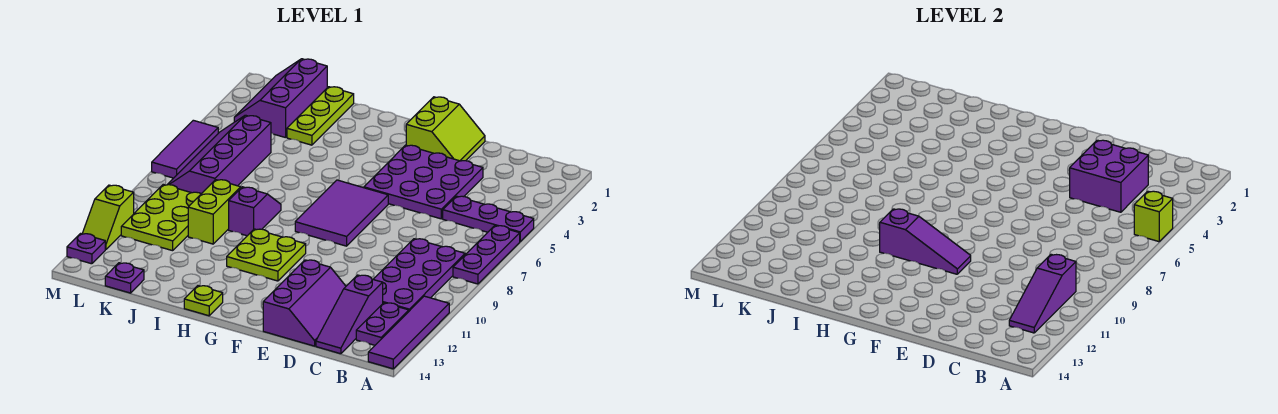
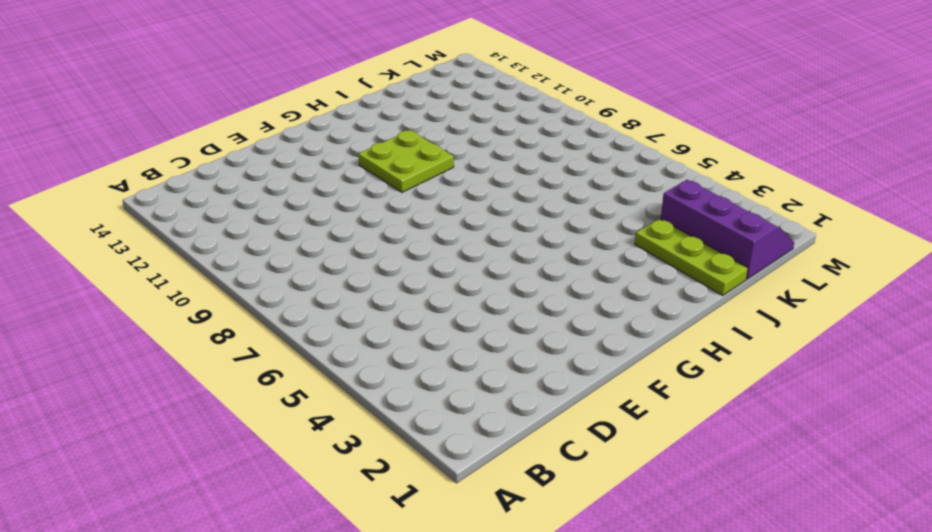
none -> purple plate A5:C5 level 1
none -> purple plate A6:A8 level 1
none -> purple tile A11:A14 level 1

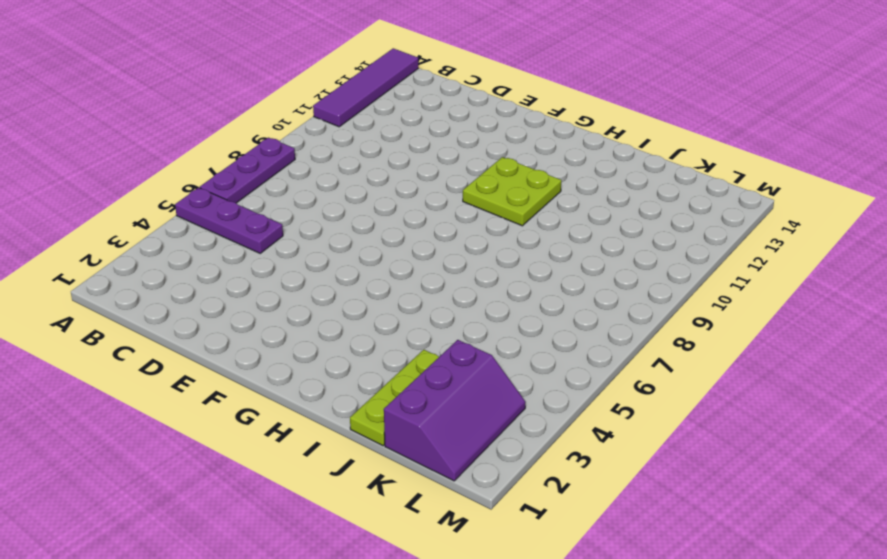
none -> purple plate B8:C11 level 1
none -> purple plate B12:B13 level 1
none -> purple slope C12:C14 level 1 top 12

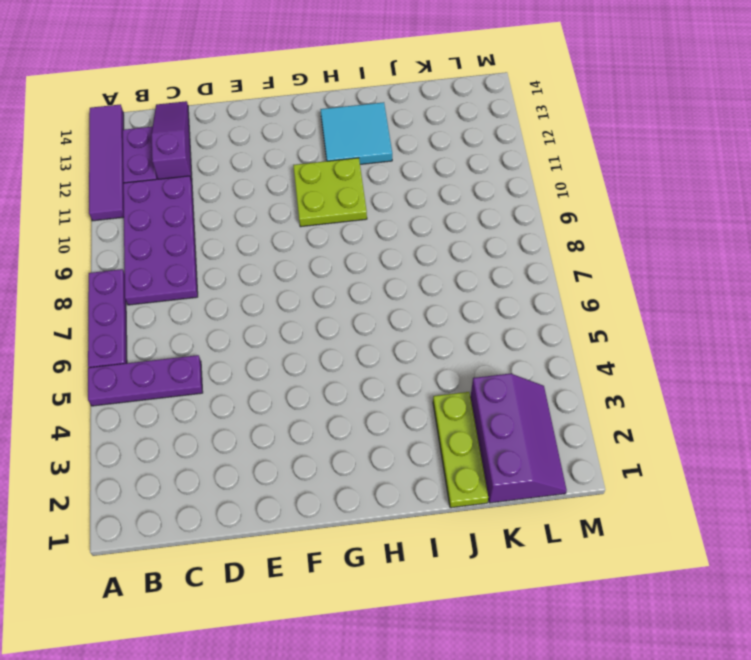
cyan tile H12:I13 level 1 -> none
none -> purple plate D3:F5 level 1
none -> purple slope D12:E14 level 1 top E
none -> lime slope E1:F2 level 1 top F

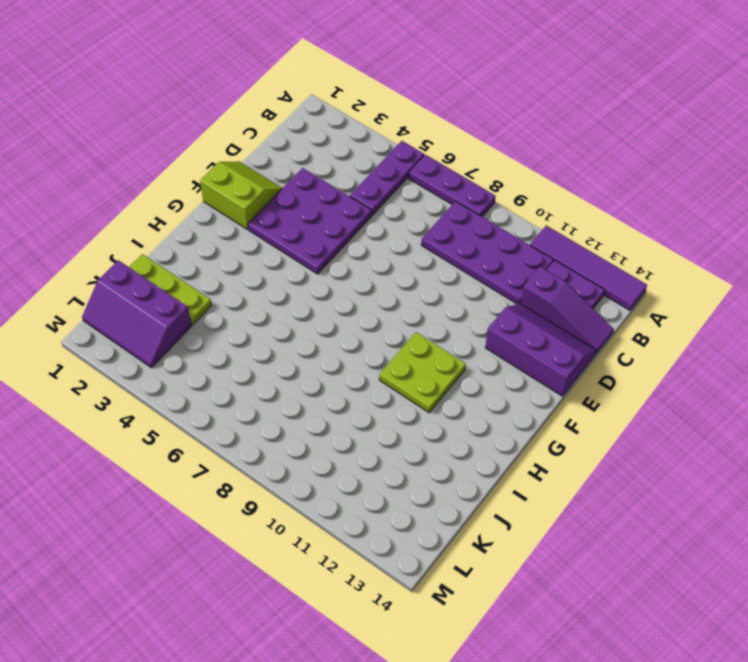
none -> purple tile F6:G8 level 1
none -> lime plate H14 level 1
none -> purple slope I8:I9 level 1 top 9

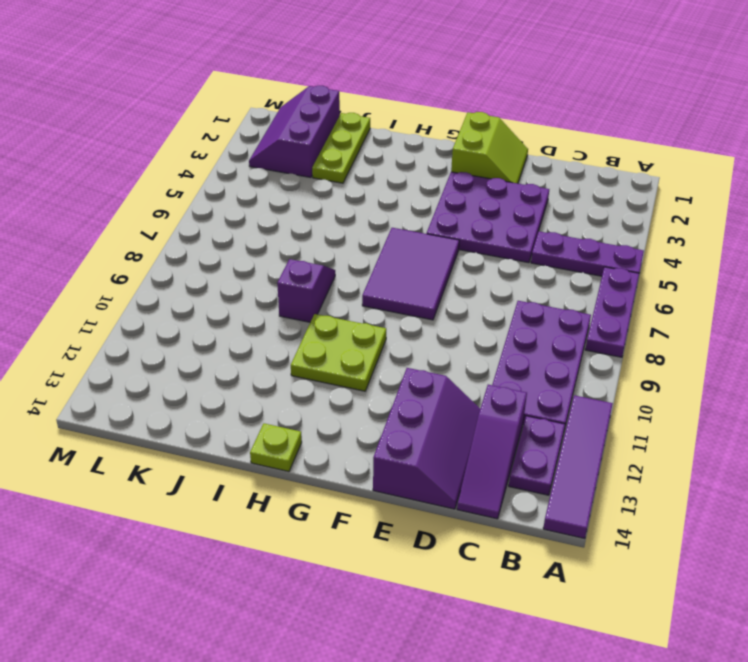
none -> lime brick J9:J10 level 1
none -> purple slope K5:L8 level 1 top K
none -> lime plate K9:L11 level 1

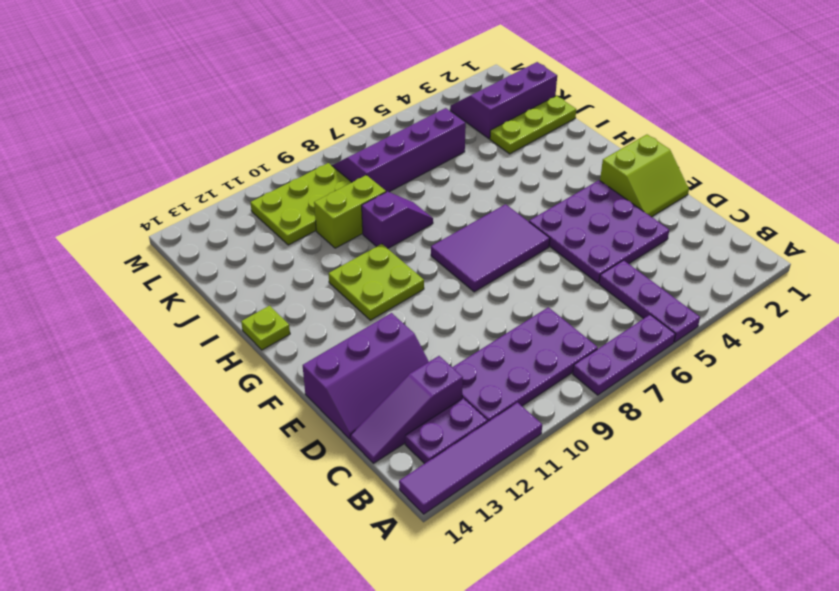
none -> purple plate K14 level 1
none -> purple tile M5:M7 level 1
none -> lime slope M11:M12 level 1 top 11

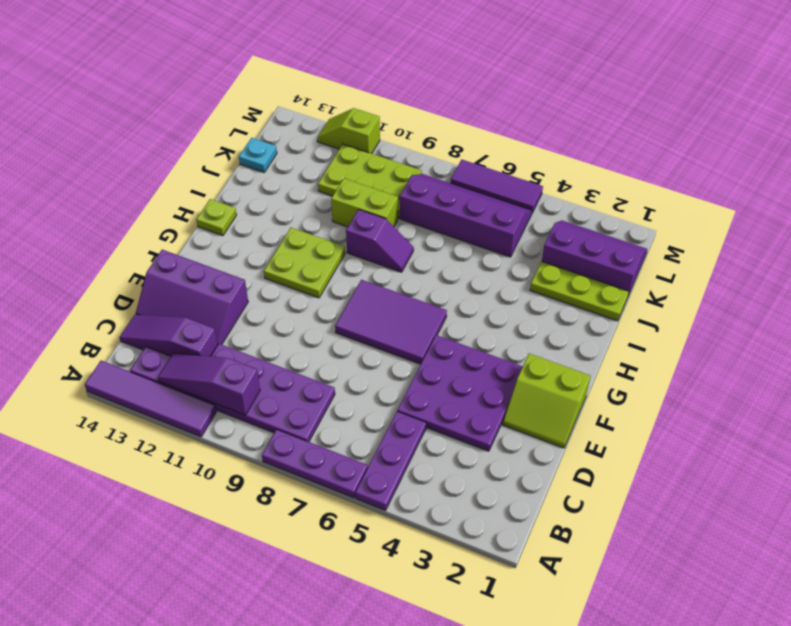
cyan plate K14 level 1 -> purple plate K14 level 1
none -> purple plate M13 level 1
none -> lime brick A5 level 2
none -> purple brick C3:D4 level 2

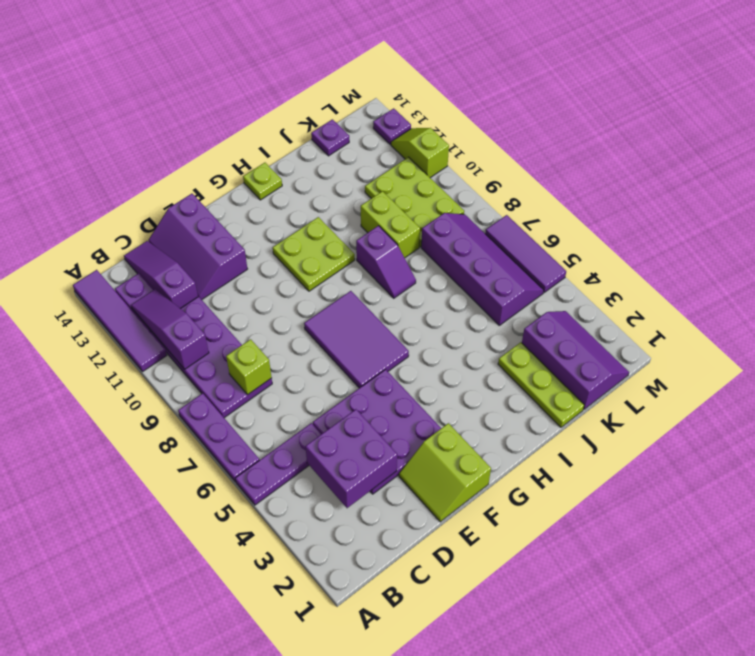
lime brick C8 level 2 -> lime brick A5 level 2
none -> purple slope F10:H10 level 2 top H

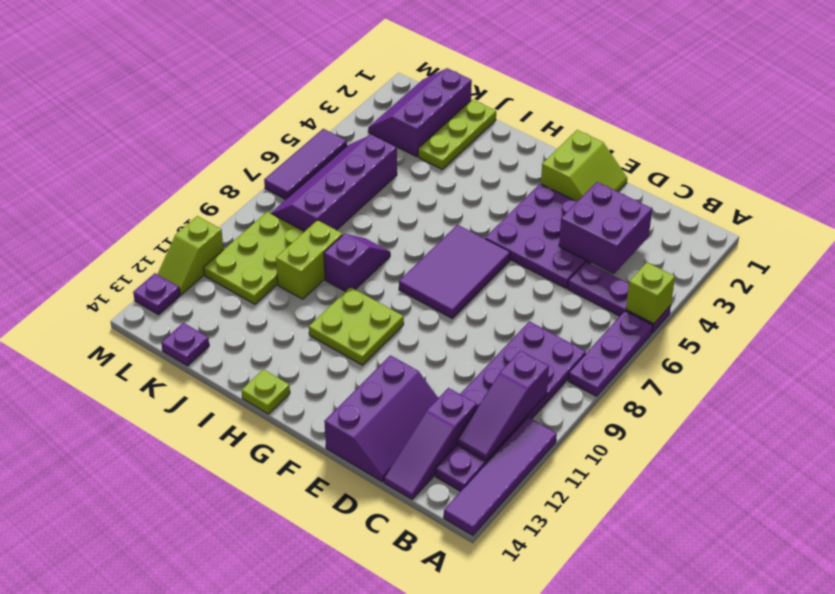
none -> purple slope F10:H10 level 2 top H

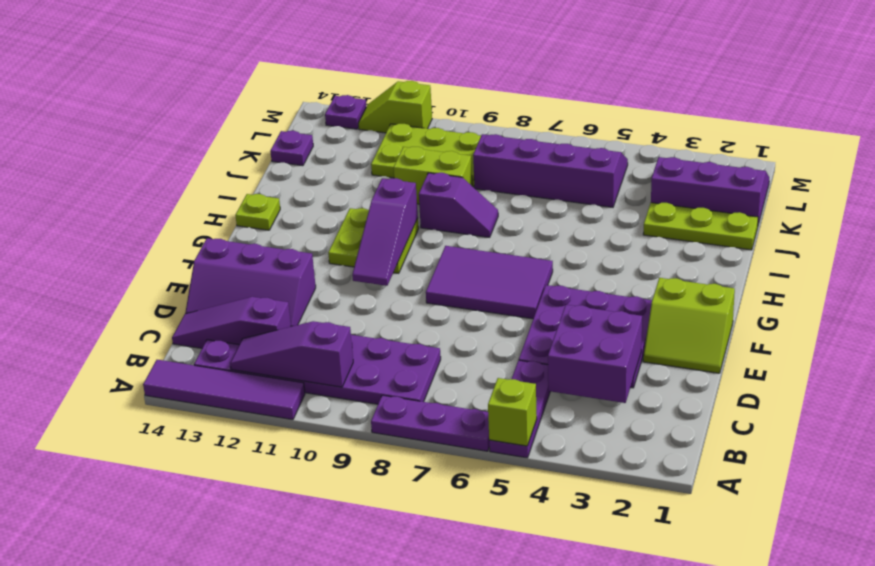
none -> purple tile M5:M7 level 1

